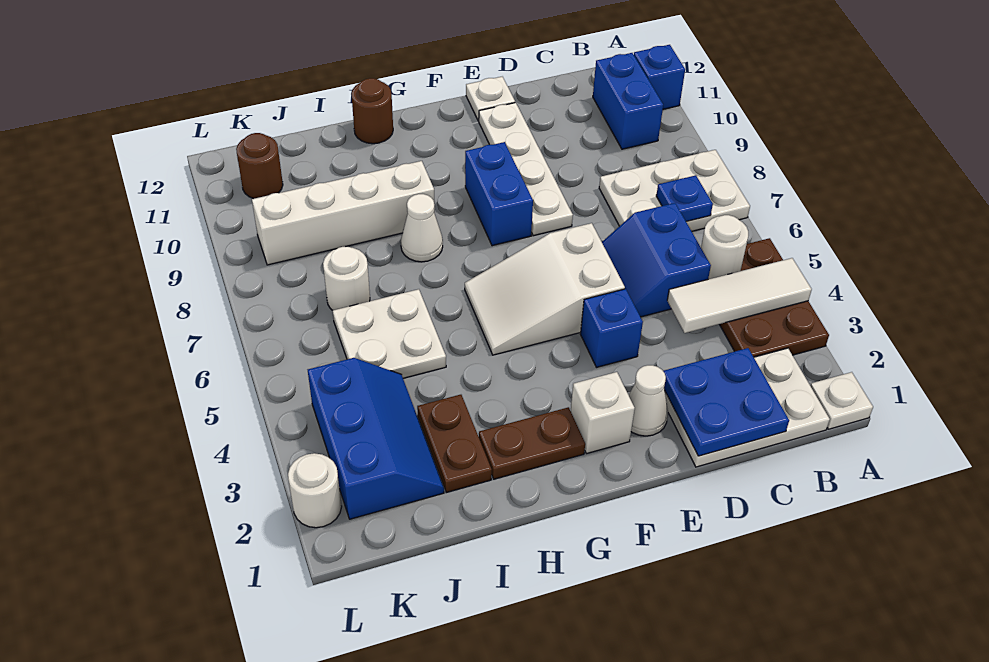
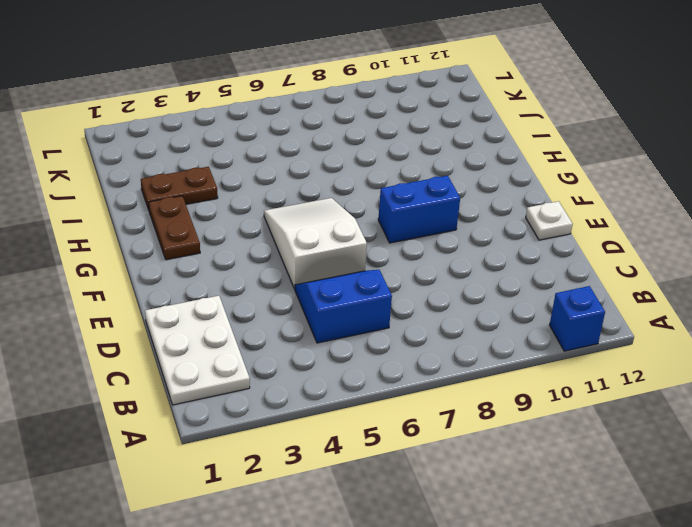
none -> white plate A1 level 1
none -> brown plate A3:B5 level 1
none -> white plate A7:C8 level 1

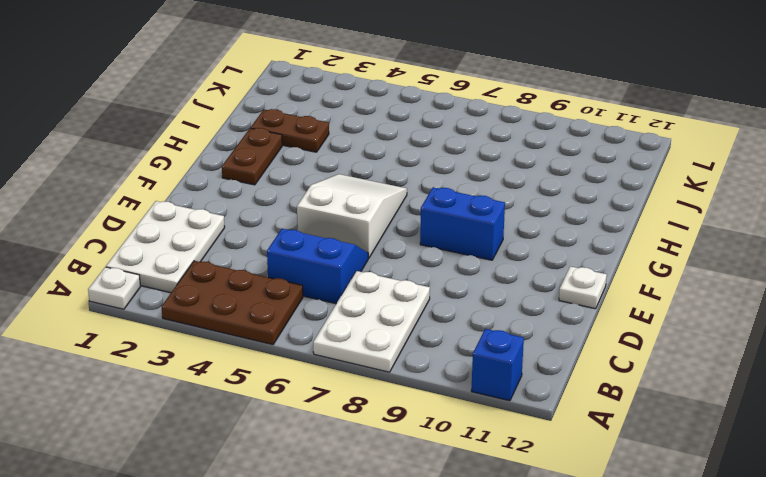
none -> blue brick B10:B11 level 1
none -> white cone E2 level 1
none -> blue brick E4 level 1

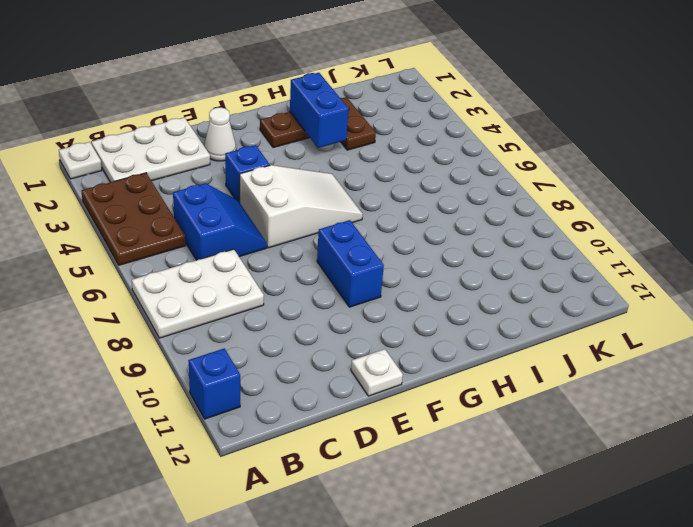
blue brick H2:H3 level 2 -> blue brick B10:B11 level 1
none -> white plate E8:E11 level 1
none -> white brick F2 level 1
none -> white cone H8 level 1

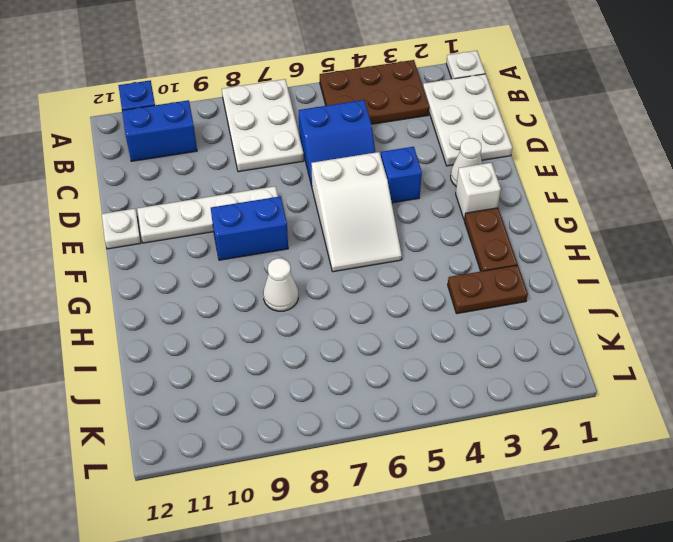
none -> white brick H9:K9 level 1
none -> brown round brick H12 level 1
none -> white plate I5:J6 level 1

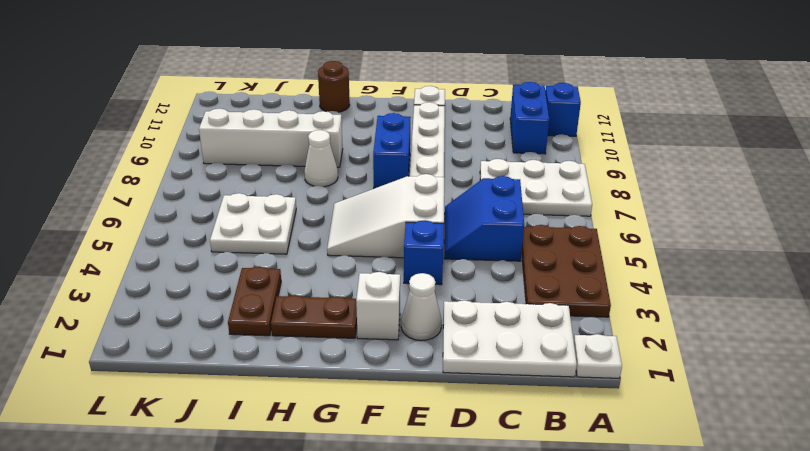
none -> blue slope J2:K4 level 1 top K
none -> white round brick J7 level 1
none -> brown round brick K11 level 1

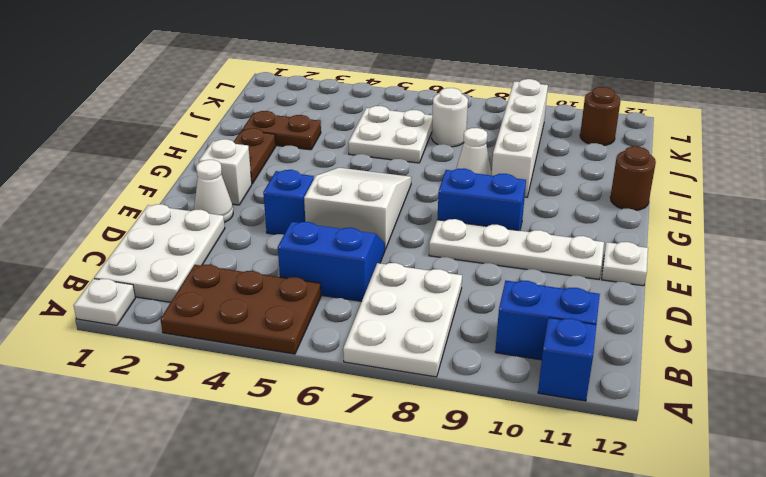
none -> blue slope J2:K4 level 1 top K
none -> white round brick L2 level 1
none -> white tile A4:C4 level 2

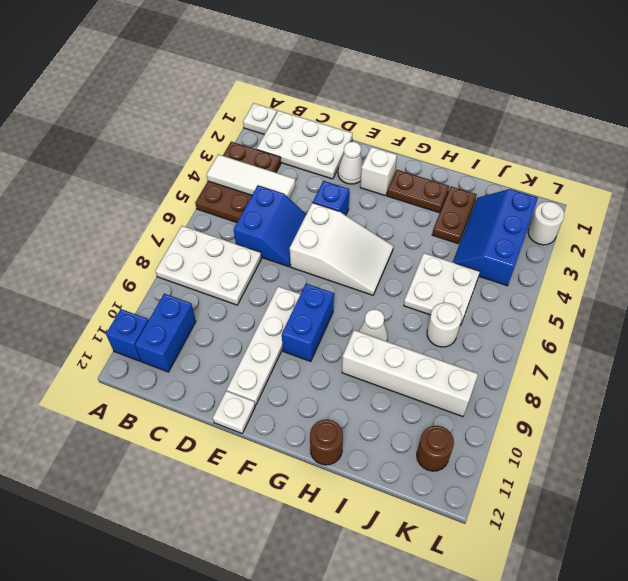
none -> white round brick B5 level 2
none -> blue plate B7 level 2
none -> blue plate C1:D2 level 2

